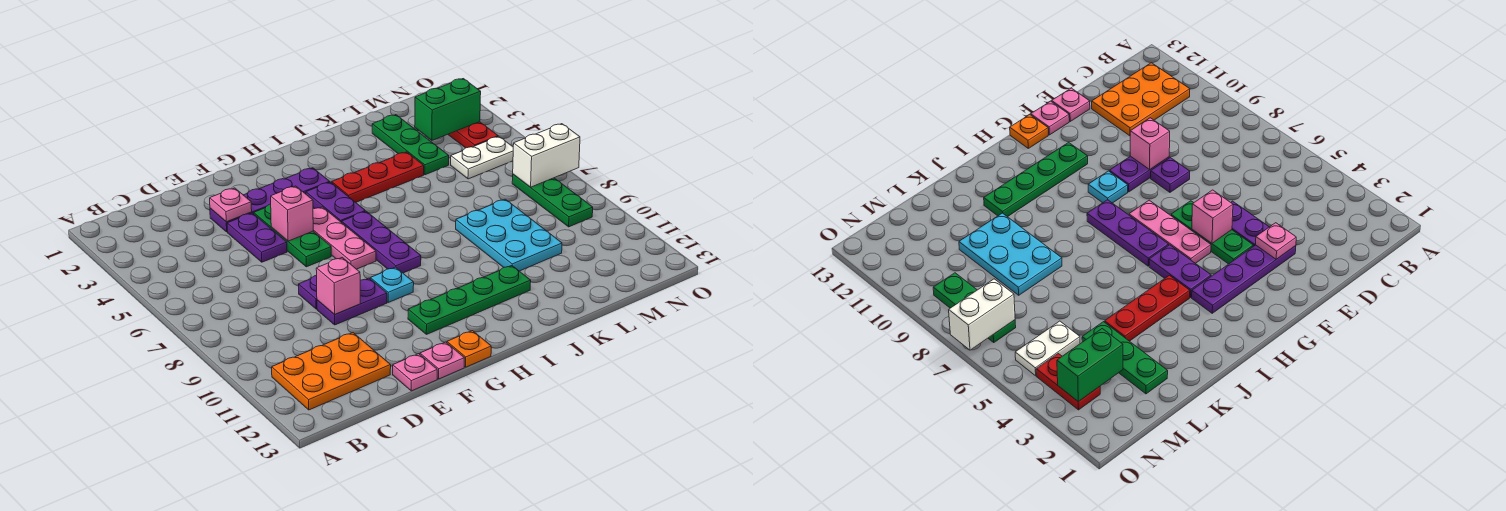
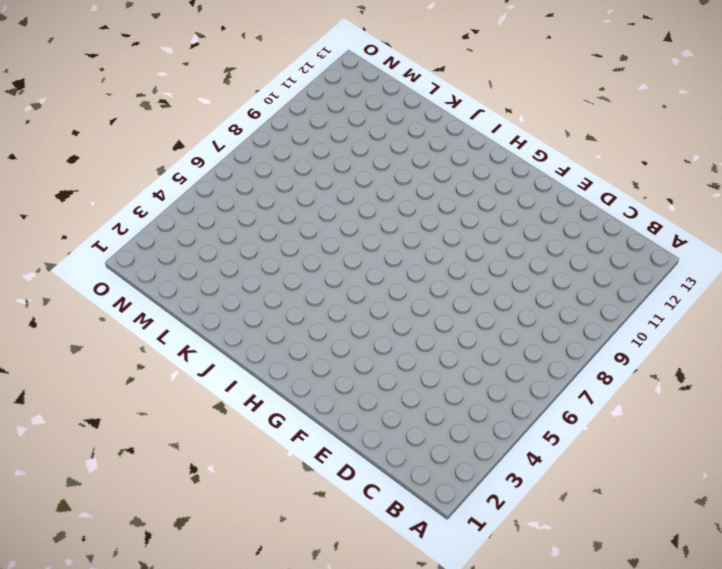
none -> orange plate B11:D12 level 1
none -> purple plate E3:H3 level 1
none -> purple plate E4:E5 level 1

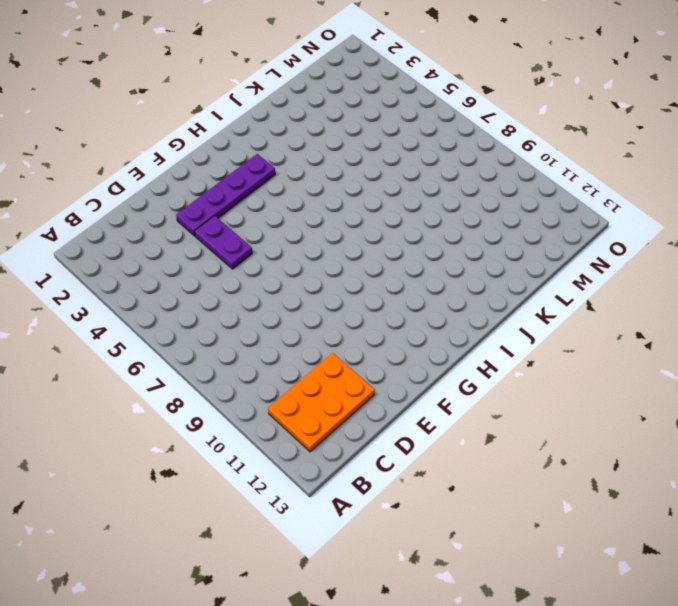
none -> purple plate E8 level 1
none -> purple plate E9:F9 level 1
none -> pink plate E13 level 1

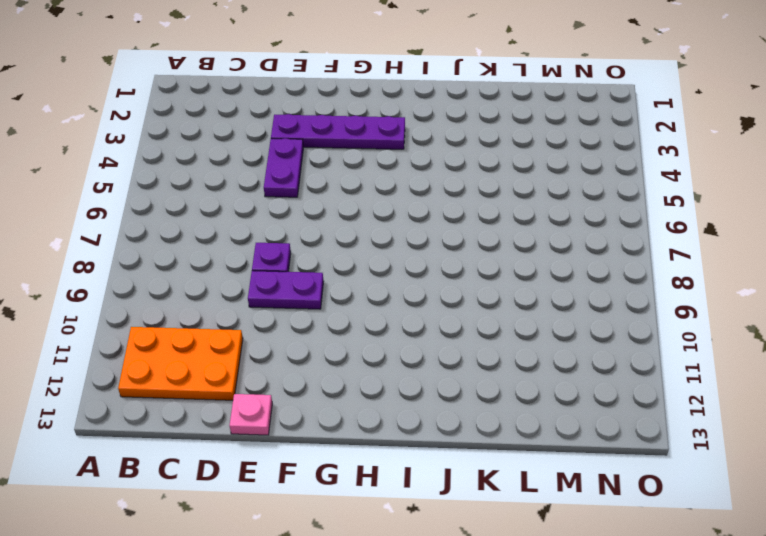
none -> green plate F4:F6 level 1
none -> pink plate F13 level 1
none -> pink plate G5:G7 level 1

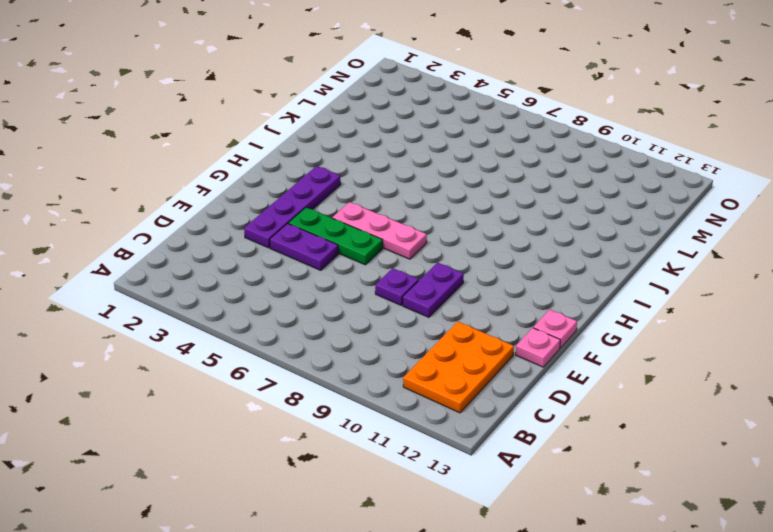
none -> cyan plate G9 level 1
none -> green plate G11:J11 level 1
none -> orange plate G13 level 1

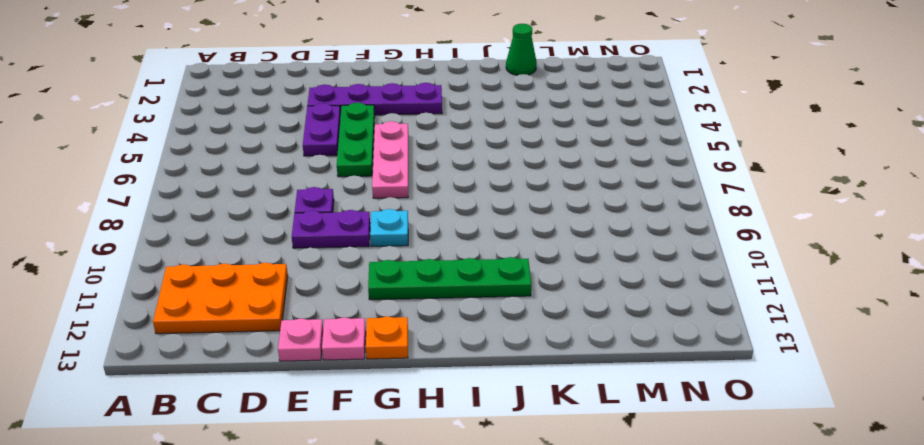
green cone K1 level 1 -> none
none -> purple plate H4:H5 level 1
none -> purple plate H6:H8 level 1
none -> red plate I4:K4 level 1

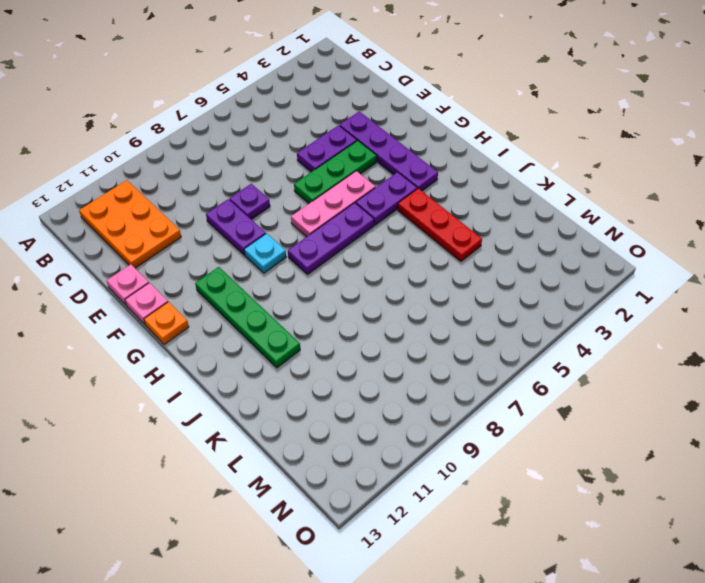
none -> cyan plate K8:L10 level 1
none -> green plate L2:L4 level 1
none -> white plate M5:N5 level 1

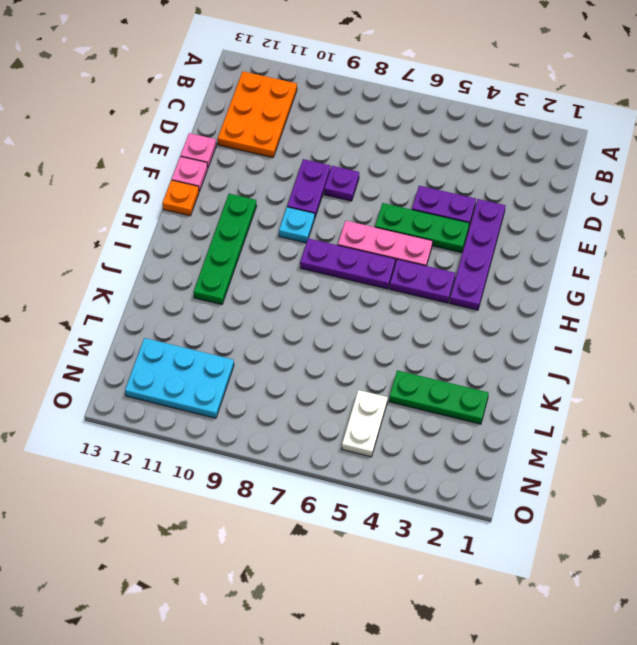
cyan plate M10:N12 level 1 -> cyan plate K8:L10 level 1
none -> red plate I4:K4 level 1
none -> red plate N3:N4 level 1
none -> green plate N7:N9 level 1

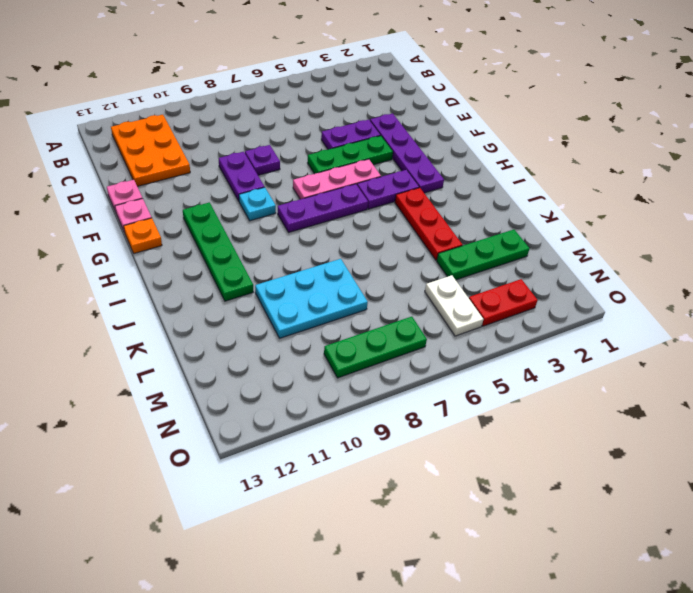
none -> pink plate E3 level 2
none -> pink brick E9 level 2
none -> pink brick F5 level 2

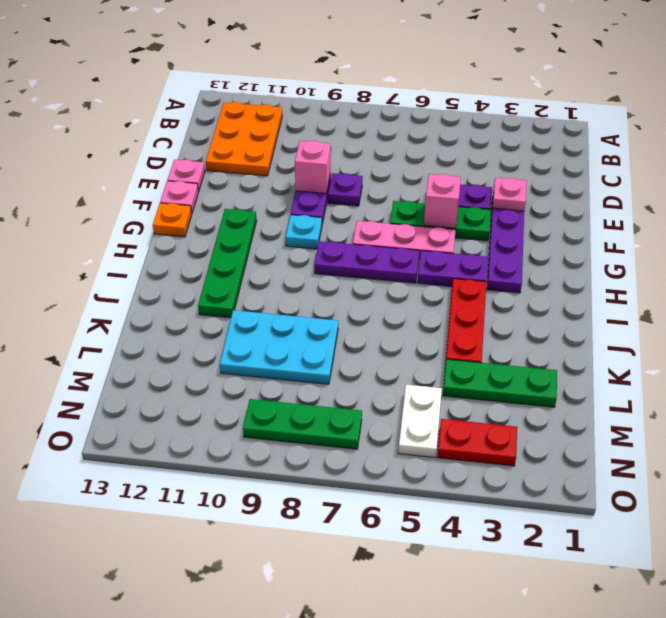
none -> green brick M3:N3 level 2
none -> white brick N7:O7 level 2

